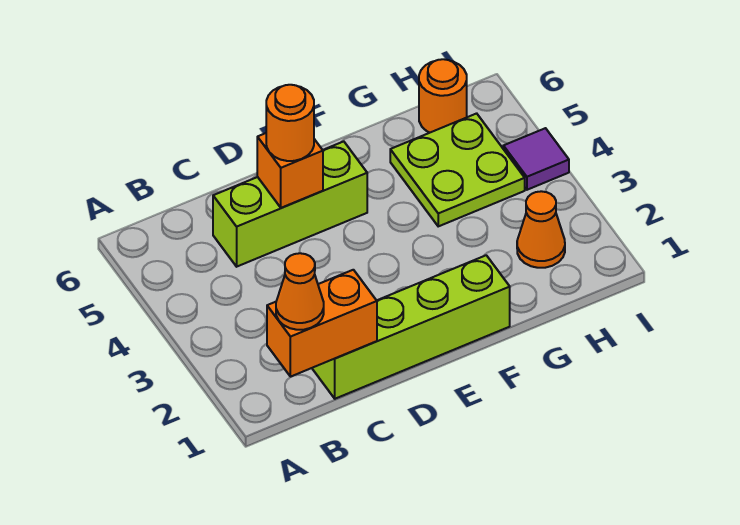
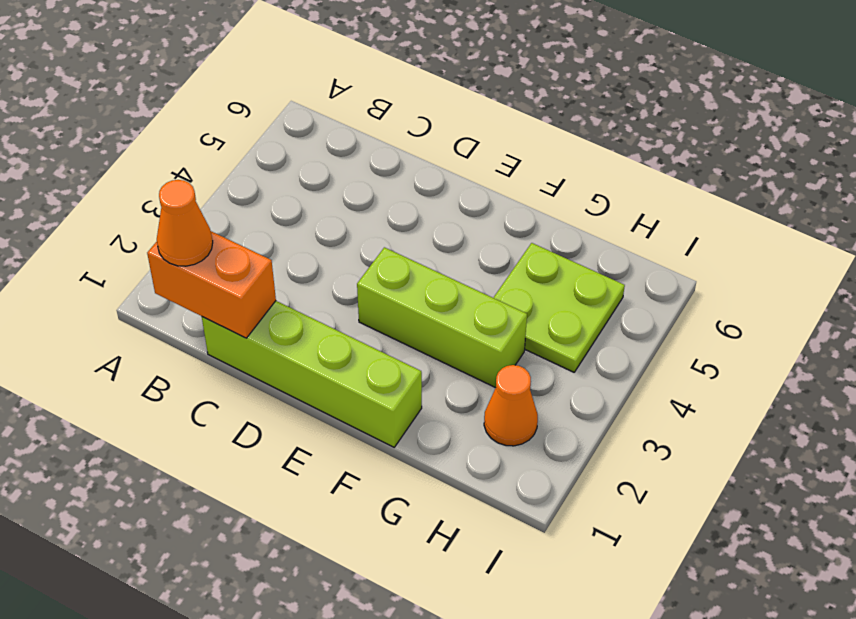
lime brick E3:G3 level 1 -> lime brick C5:E5 level 1
none -> orange round brick H6 level 1
none -> purple tile I4 level 1

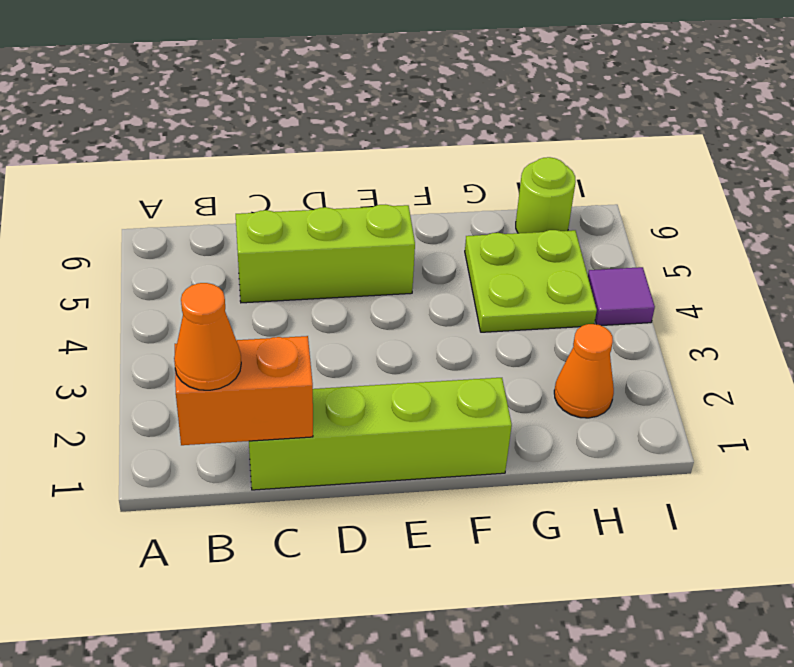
lime round brick H6 level 1 -> orange round brick H6 level 1
none -> orange brick D5 level 2
none -> orange round brick D5 level 3

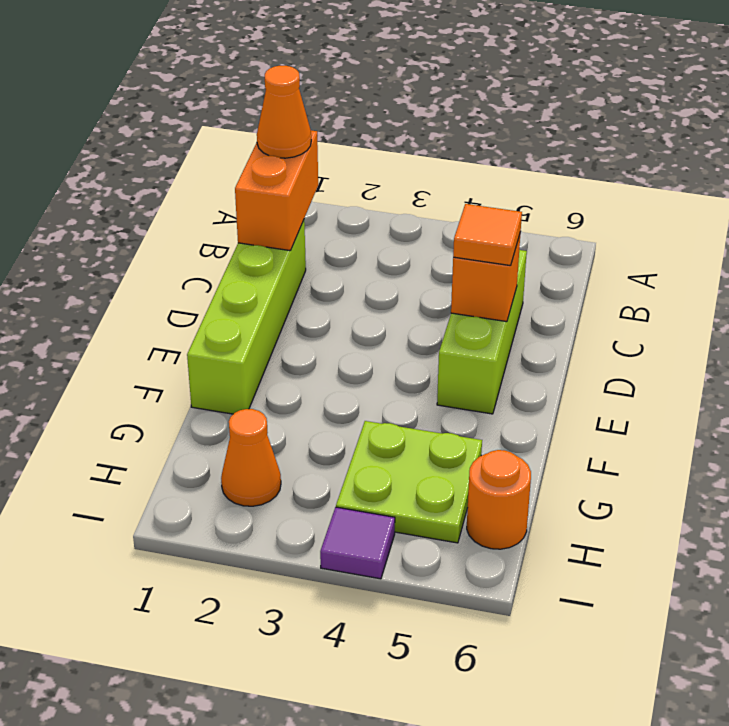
orange tile D5 level 3 -> orange round brick D5 level 3

